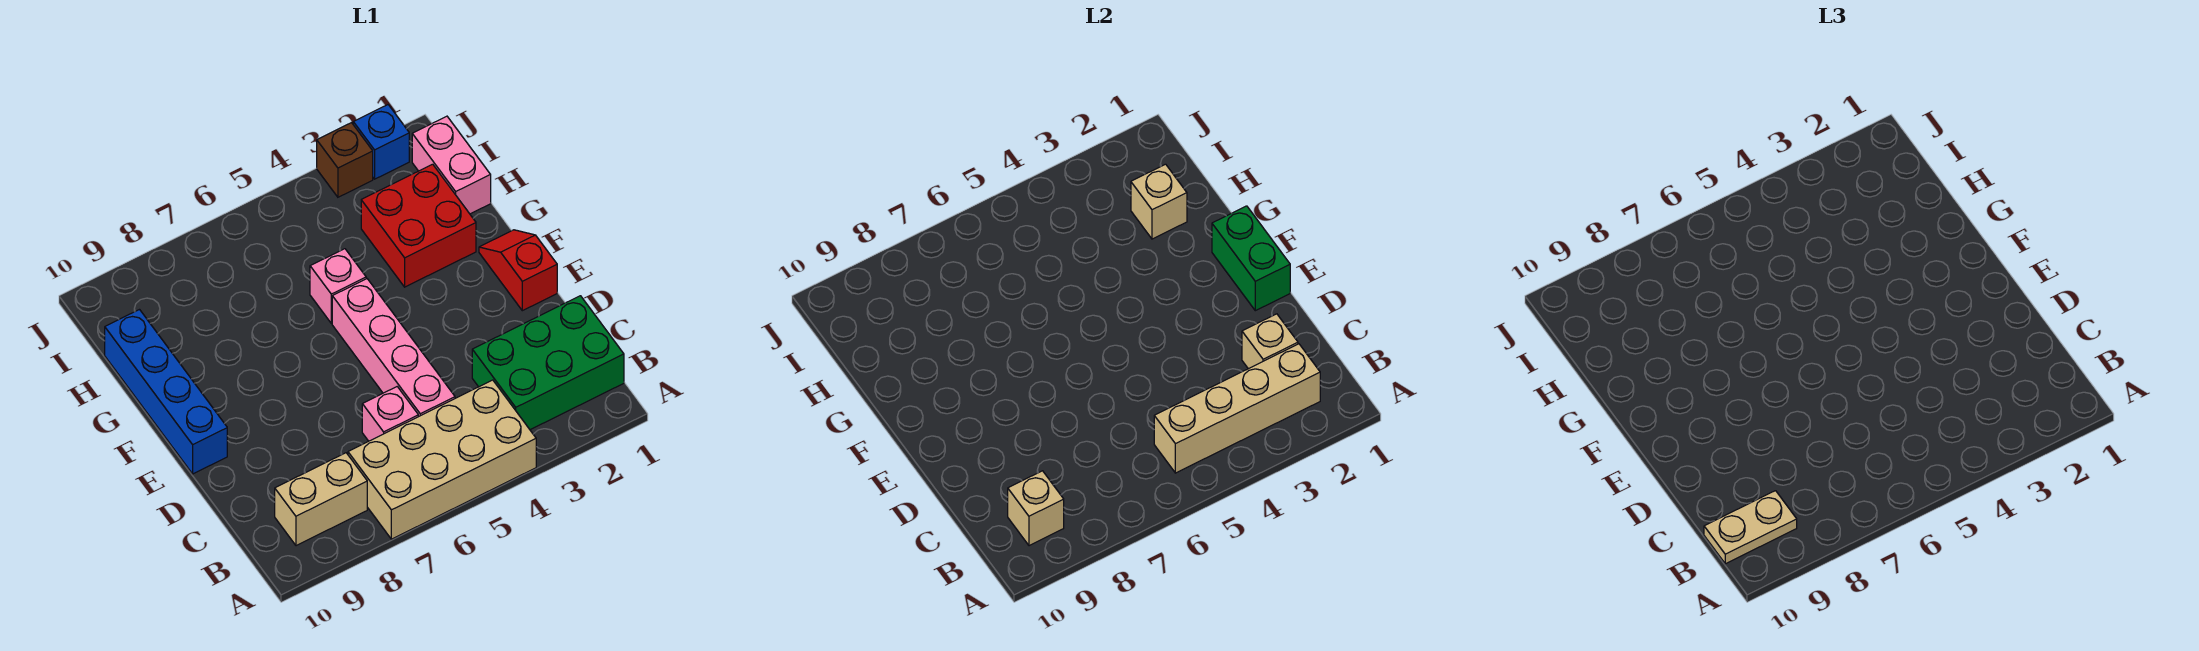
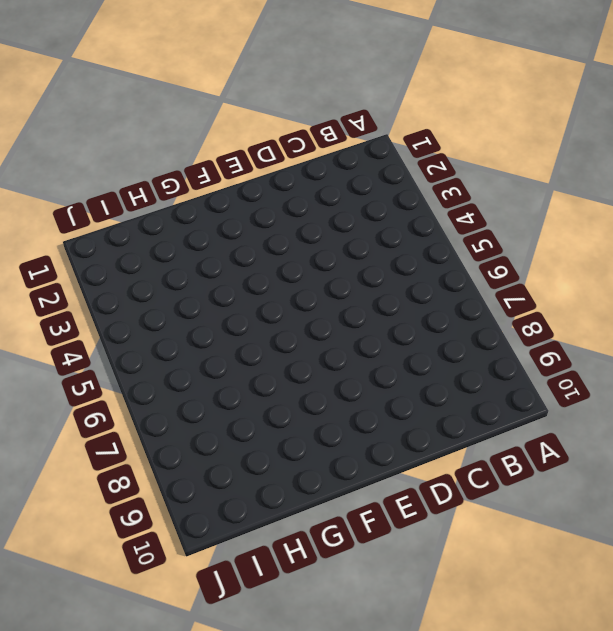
none -> tan brick A4:B7 level 1
none -> green brick B1:C3 level 1
none -> tan brick B8:B9 level 1

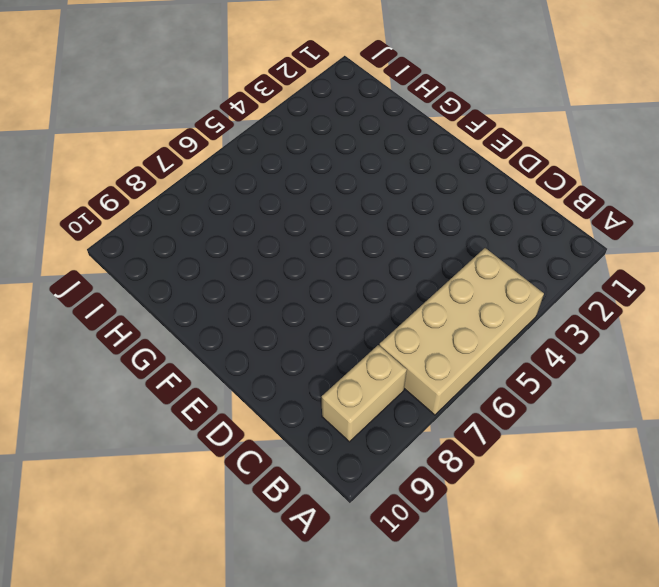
none -> green brick B1:C3 level 1
none -> pink brick C5:F5 level 1
none -> pink brick C6 level 1

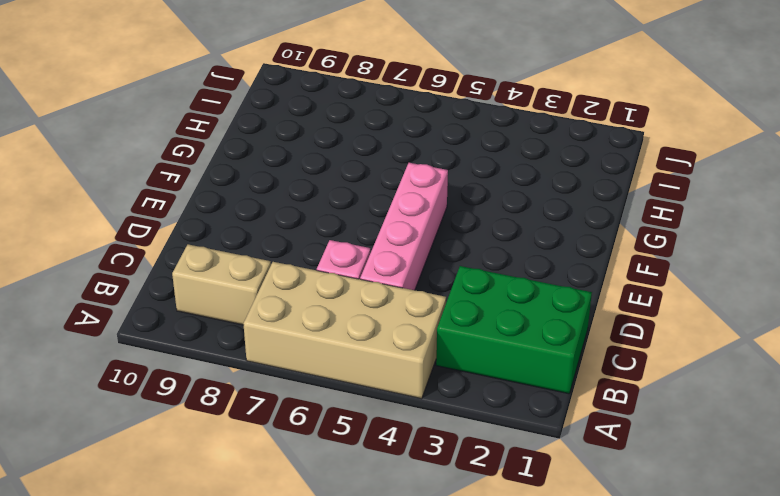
none -> red slope E1:F1 level 1 top E
none -> blue brick E10:H10 level 1
none -> red brick G2:H3 level 1

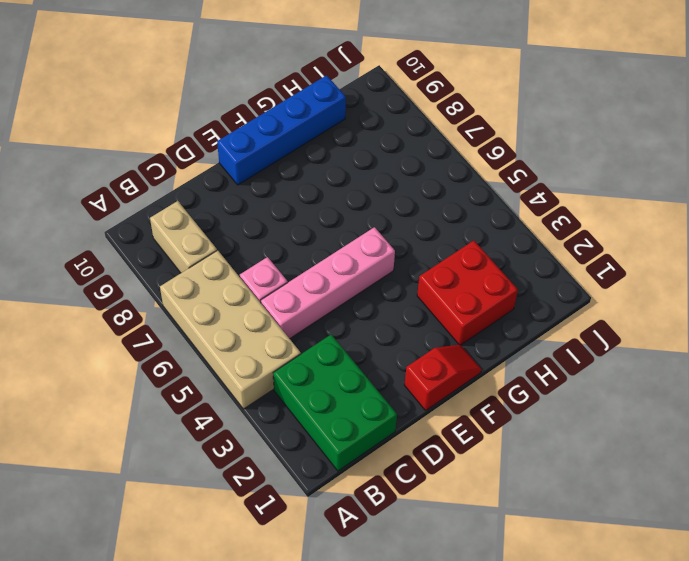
none -> pink brick G5 level 1
none -> pink brick H1:I1 level 1
none -> blue brick J2 level 1

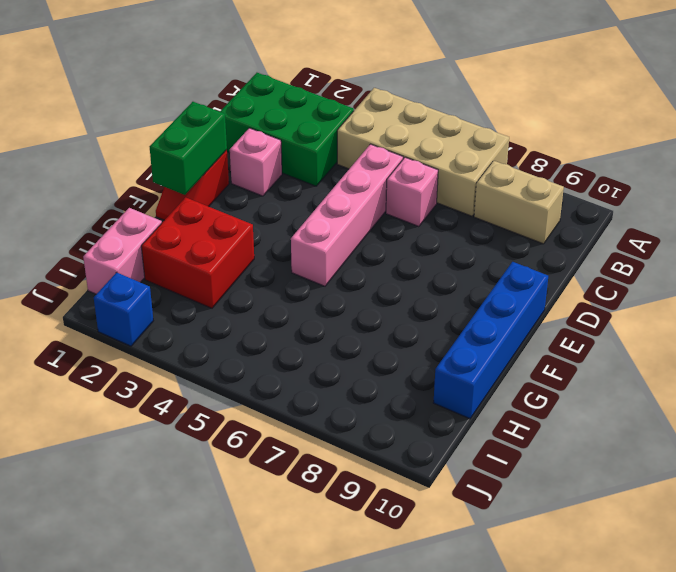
pink brick D2 level 1 -> pink brick G5 level 1
none -> brown brick J3 level 1
none -> tan brick B2:B5 level 2
none -> tan brick B9 level 2

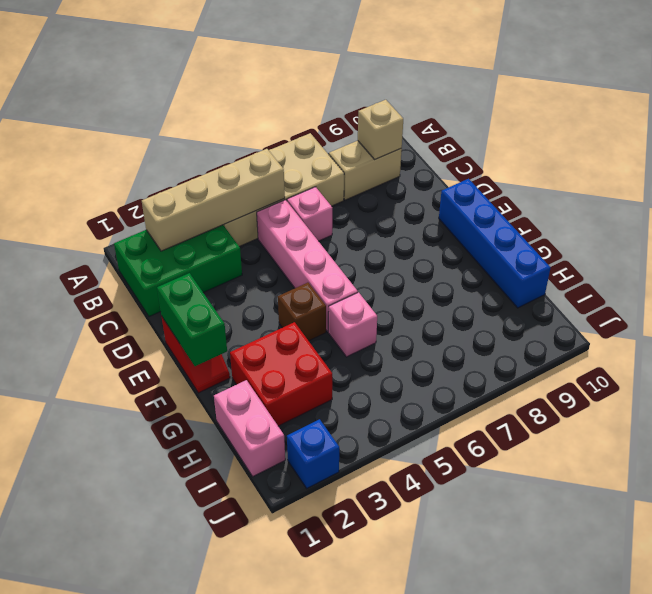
brown brick F4 level 1 -> brown brick J3 level 1
none -> tan brick C2 level 2
none -> tan brick H2 level 2
none -> tan plate B9:B10 level 3

